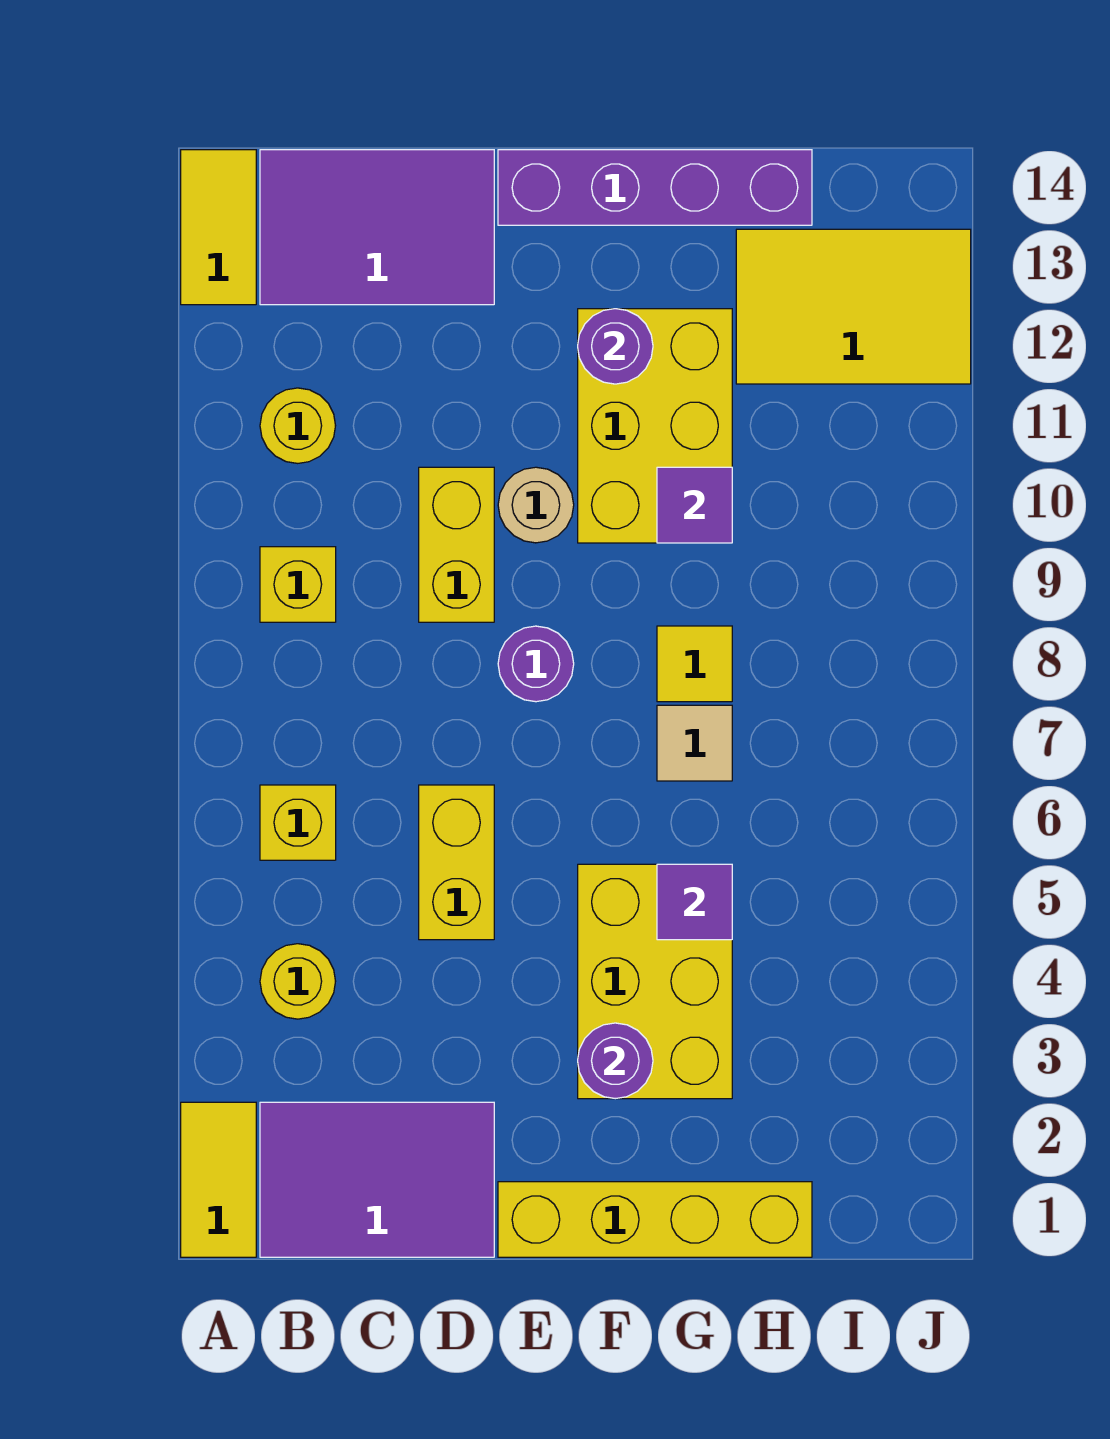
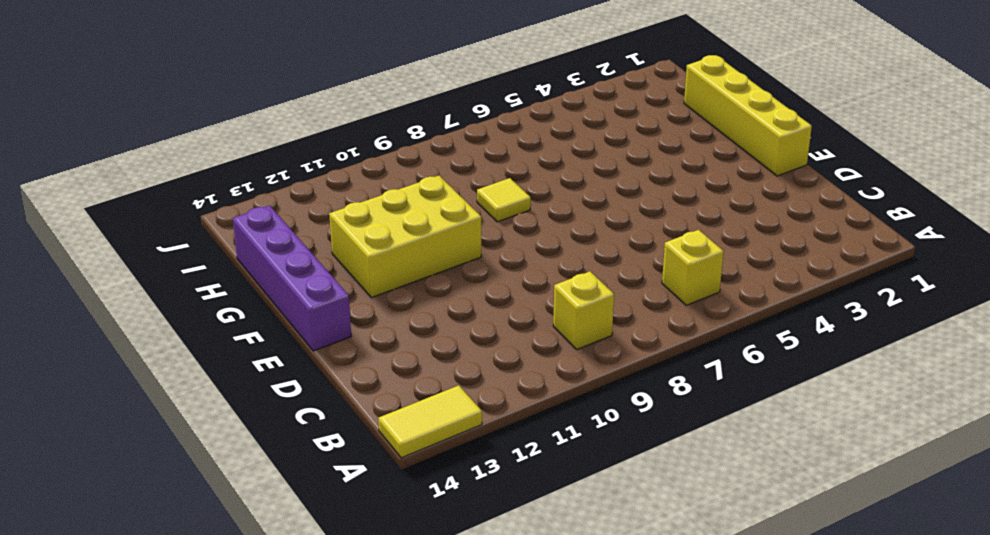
none -> yellow tile A1:A2 level 1
none -> purple tile B1:D2 level 1
none -> yellow round brick B4 level 1

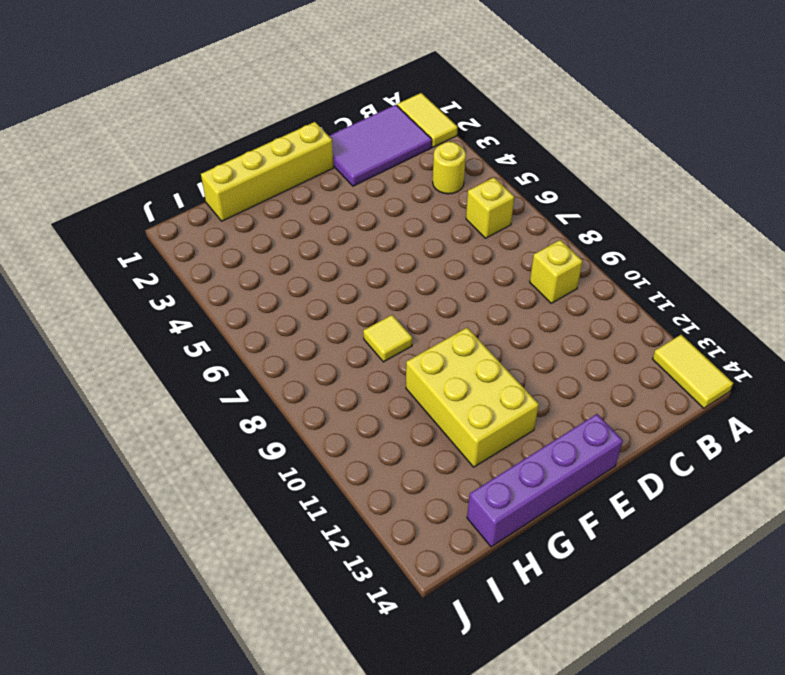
none -> yellow round brick B11 level 1
none -> purple tile B13:D14 level 1
none -> yellow brick D5:D6 level 1

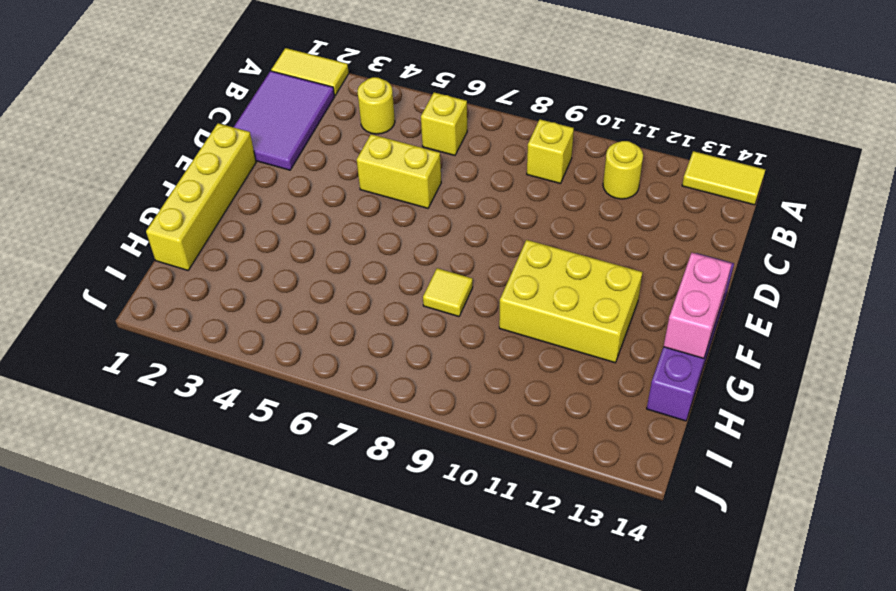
pink brick F14:G14 level 2 -> none
none -> purple tile B13:D14 level 1
none -> yellow brick D9:D10 level 1
none -> purple round brick E8 level 1

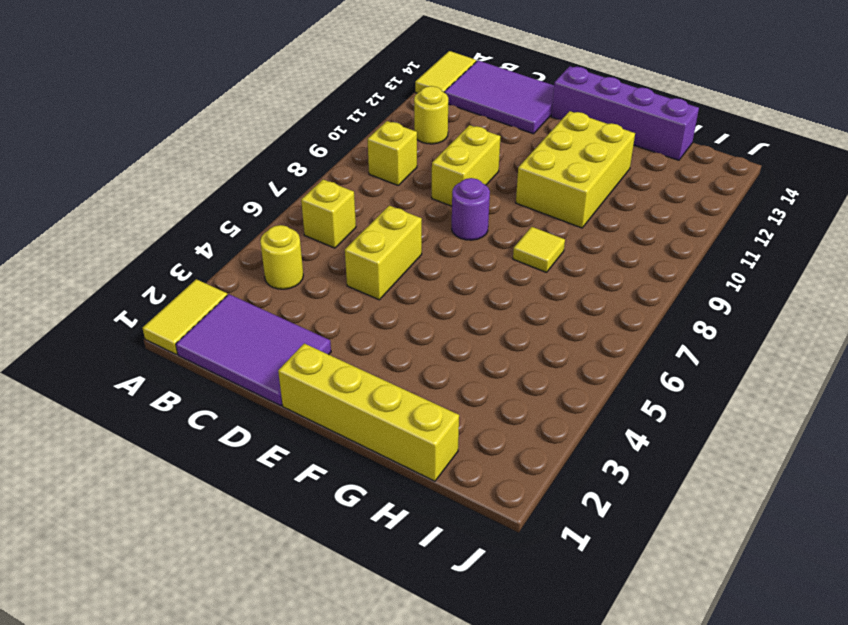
none -> tan round brick E10 level 1
none -> yellow brick F3:G5 level 1
none -> tan tile G7 level 1

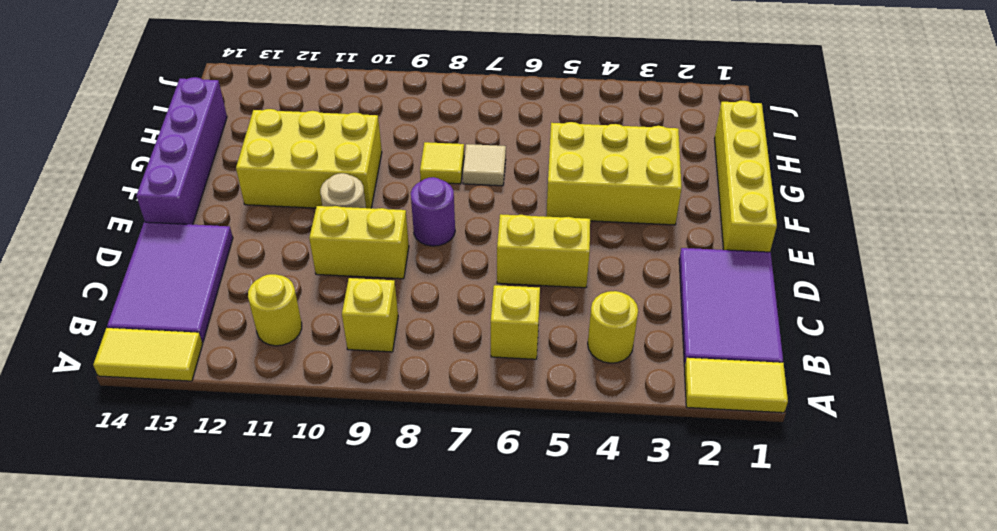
none -> yellow tile H12:J13 level 1
none -> purple round brick F3 level 2
none -> purple round brick F12 level 2

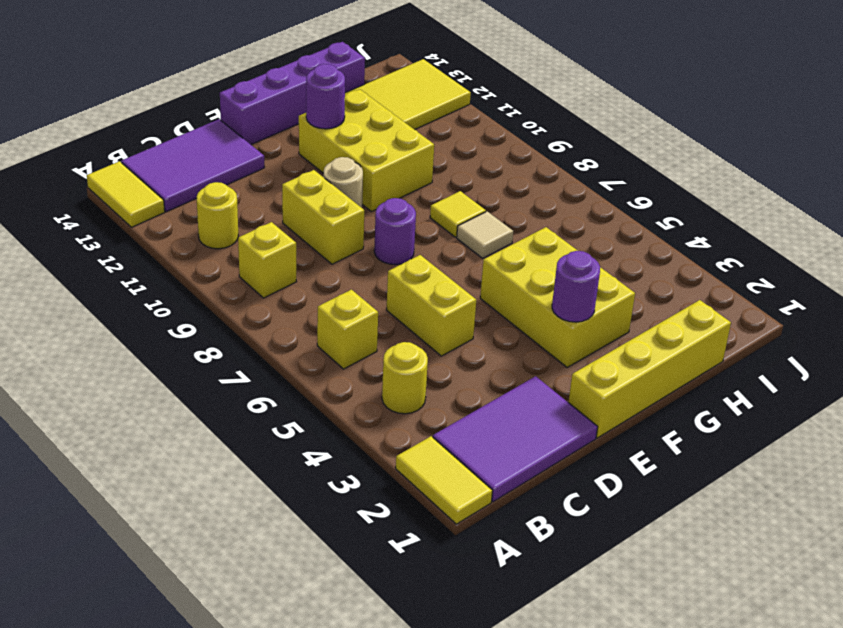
none -> purple tile G5 level 2
none -> purple tile G10 level 2

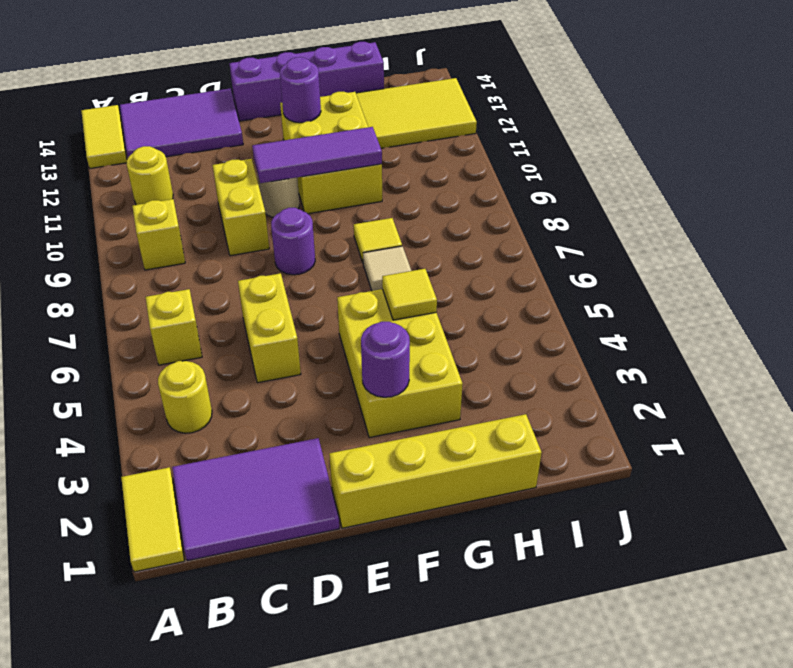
purple tile E10:G10 level 2 -> purple tile G10 level 2
yellow tile G5 level 2 -> purple tile G5 level 2

